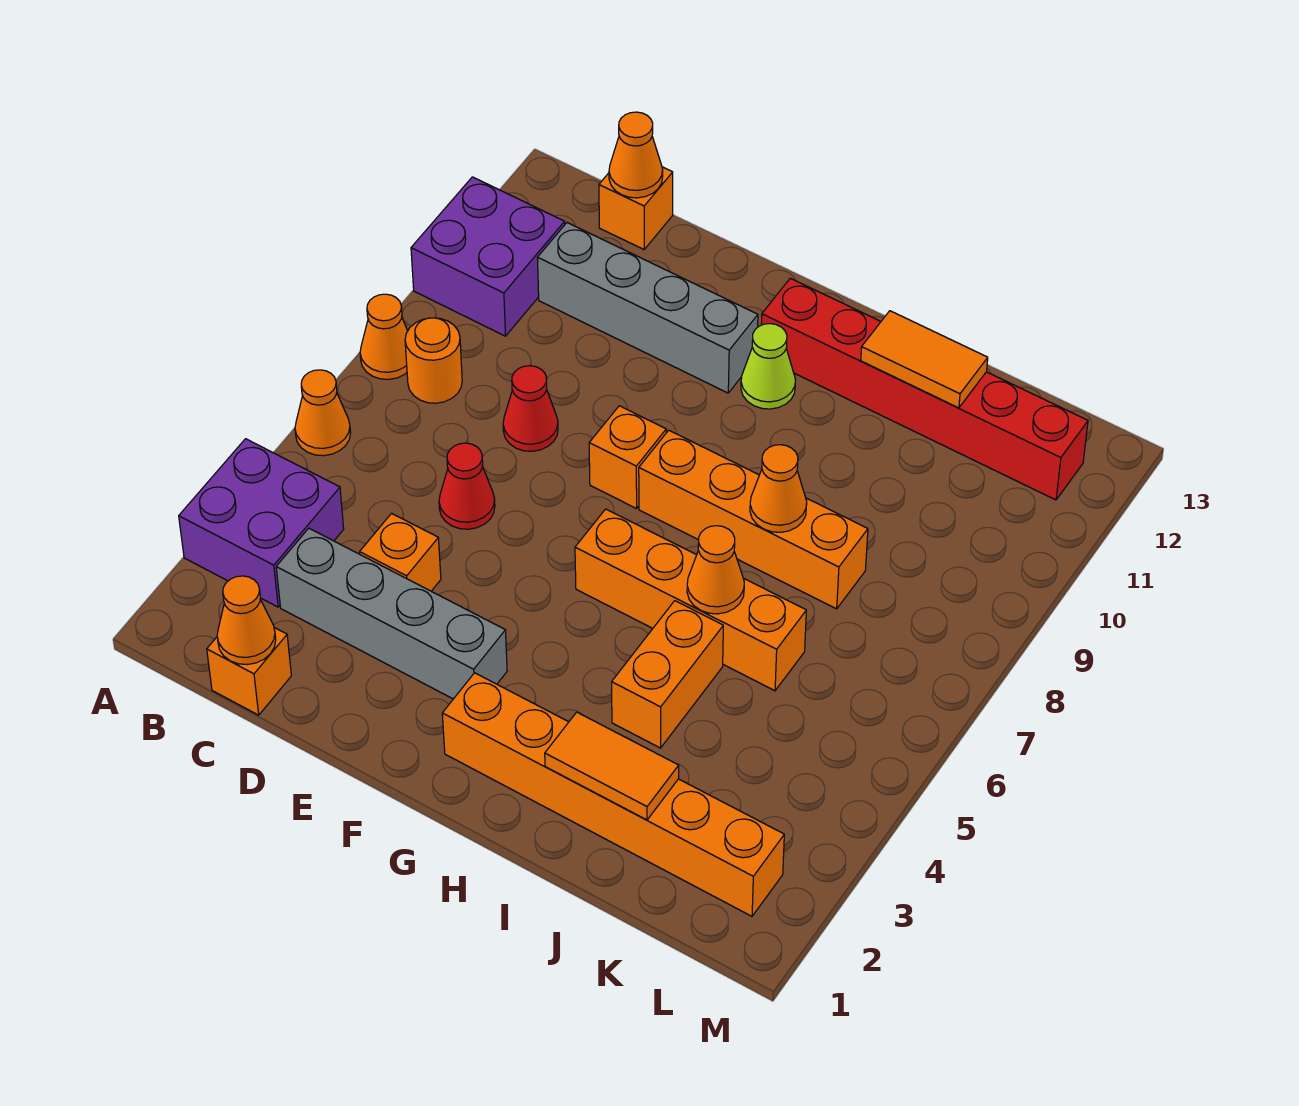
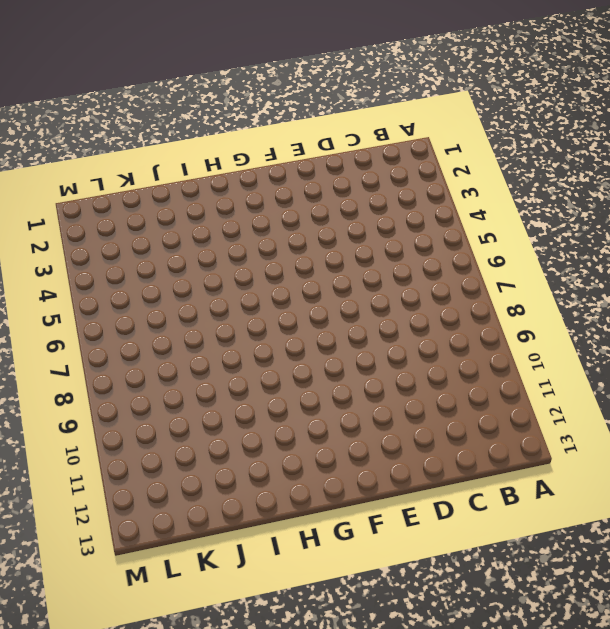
none -> purple brick A3:B4 level 1
none -> orange cone A6 level 1
none -> orange cone A8 level 1

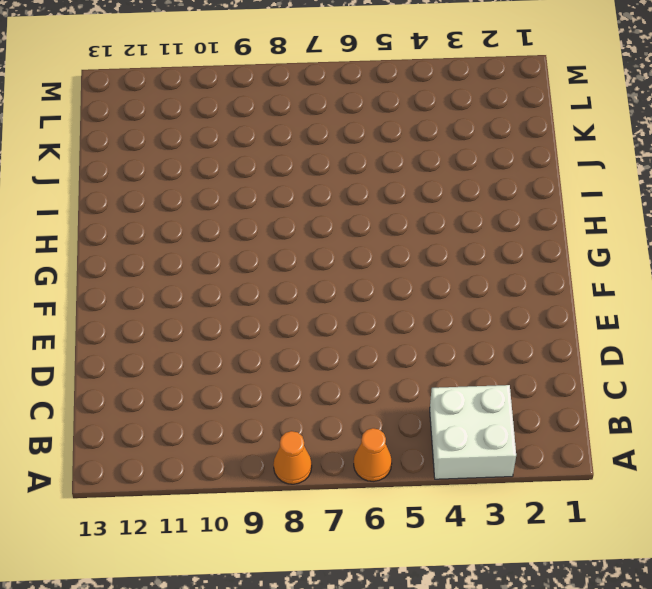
white brick A3:B4 level 1 -> purple brick A3:B4 level 1
none -> purple brick A10:B11 level 1
none -> orange round brick B8 level 1
none -> orange brick C1 level 1

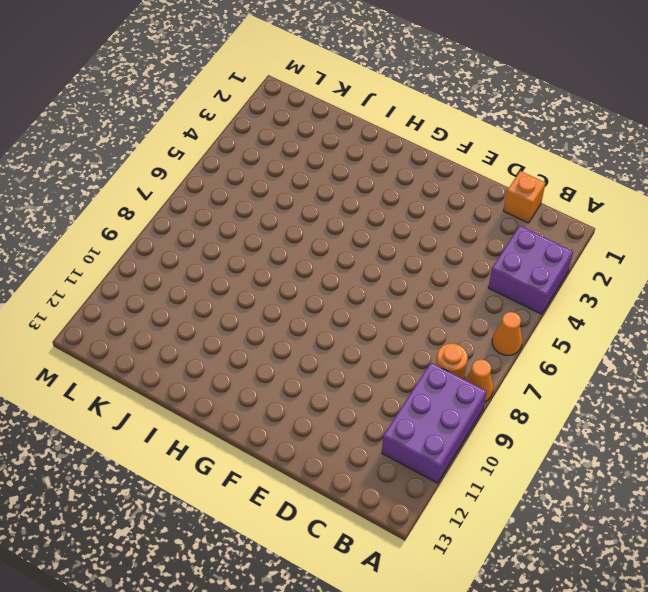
purple brick A9:B11 level 1 -> purple brick A10:B11 level 1
none -> grey brick C3:F3 level 1
none -> grey brick C11:F11 level 1
none -> orange brick C13 level 1

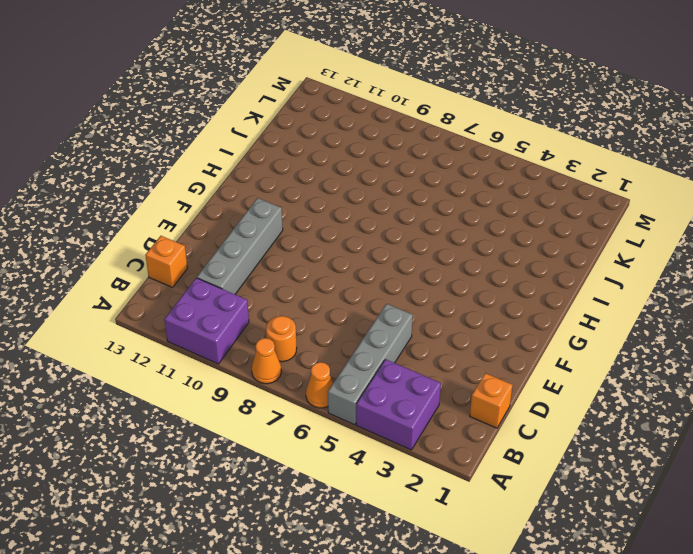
grey brick A5:D5 level 1 -> grey brick C3:F3 level 1
none -> orange brick D4 level 1
none -> red cone D6 level 1
none -> red cone D8 level 1

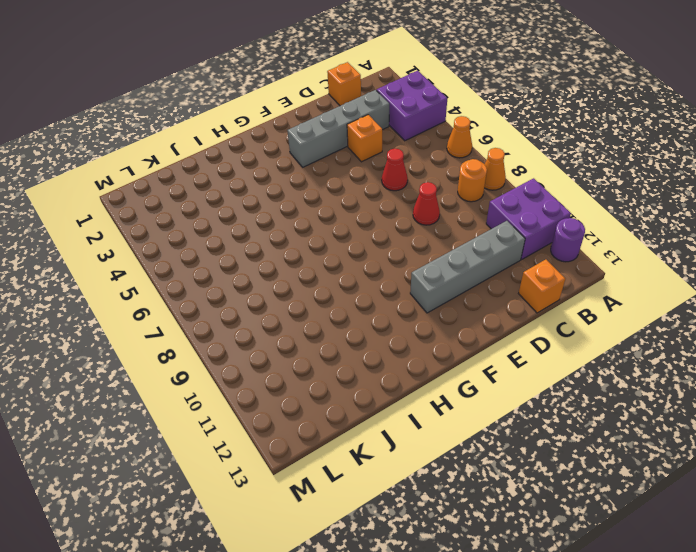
purple round brick A12 level 1 -> none
none -> orange brick F8 level 1
none -> orange brick G2:L2 level 1
none -> orange brick G6:J6 level 1

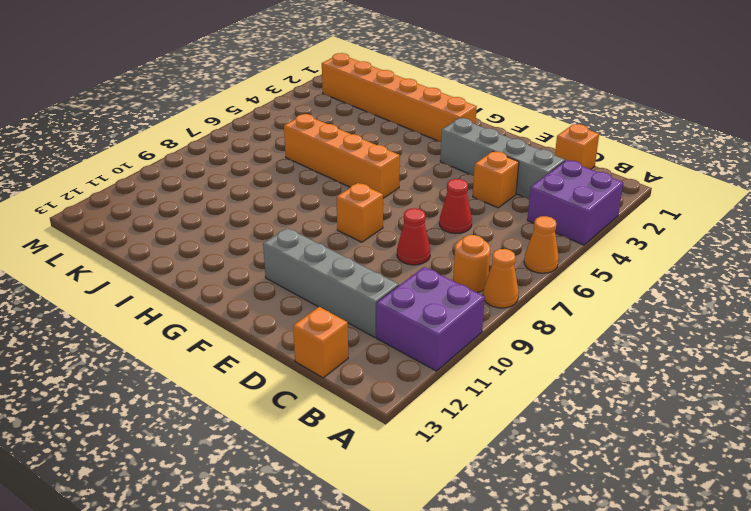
none -> orange brick G8:J8 level 1
none -> lime cone G11 level 1
none -> red brick G12:L12 level 1

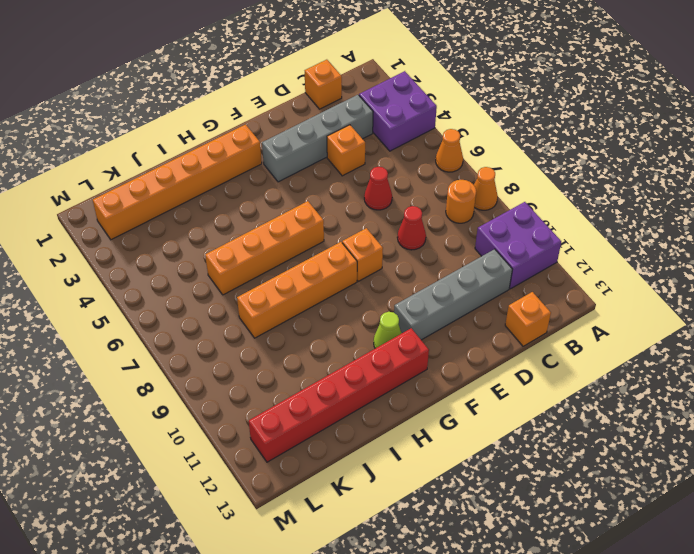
none -> orange brick I4:I5 level 1
none -> orange cone C1 level 2
none -> orange cone C13 level 2

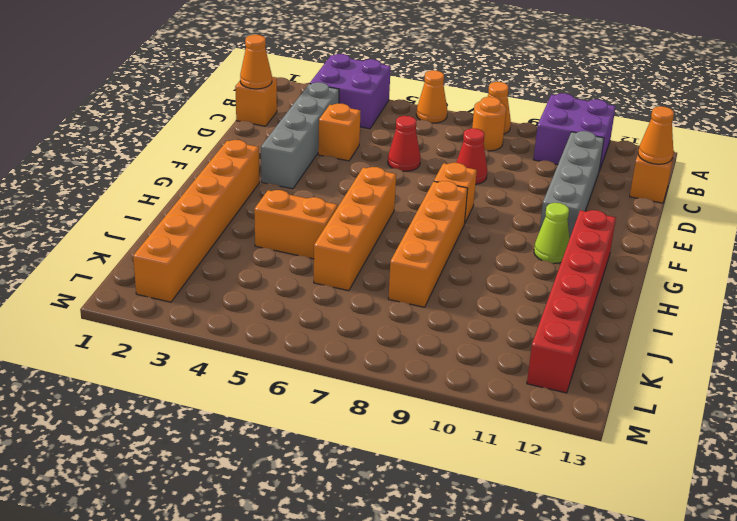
none -> orange tile I2:J2 level 2
none -> orange cone I6 level 2
none -> orange cone I8 level 2

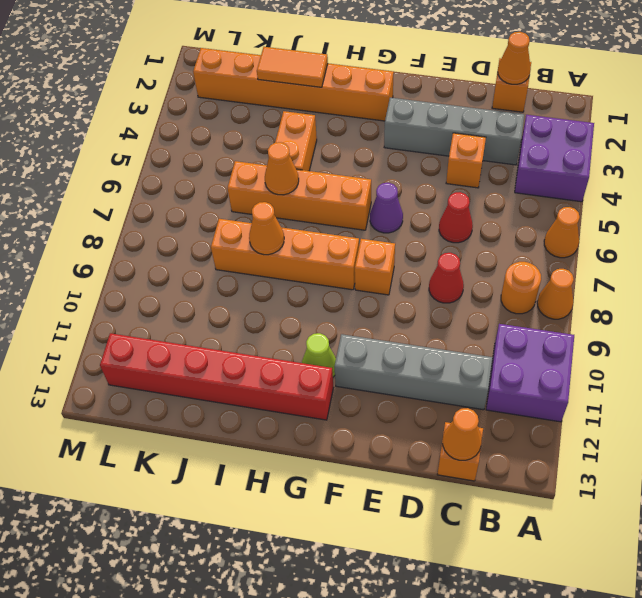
purple cone F6 level 1 -> none
none -> orange tile I12:J12 level 2

